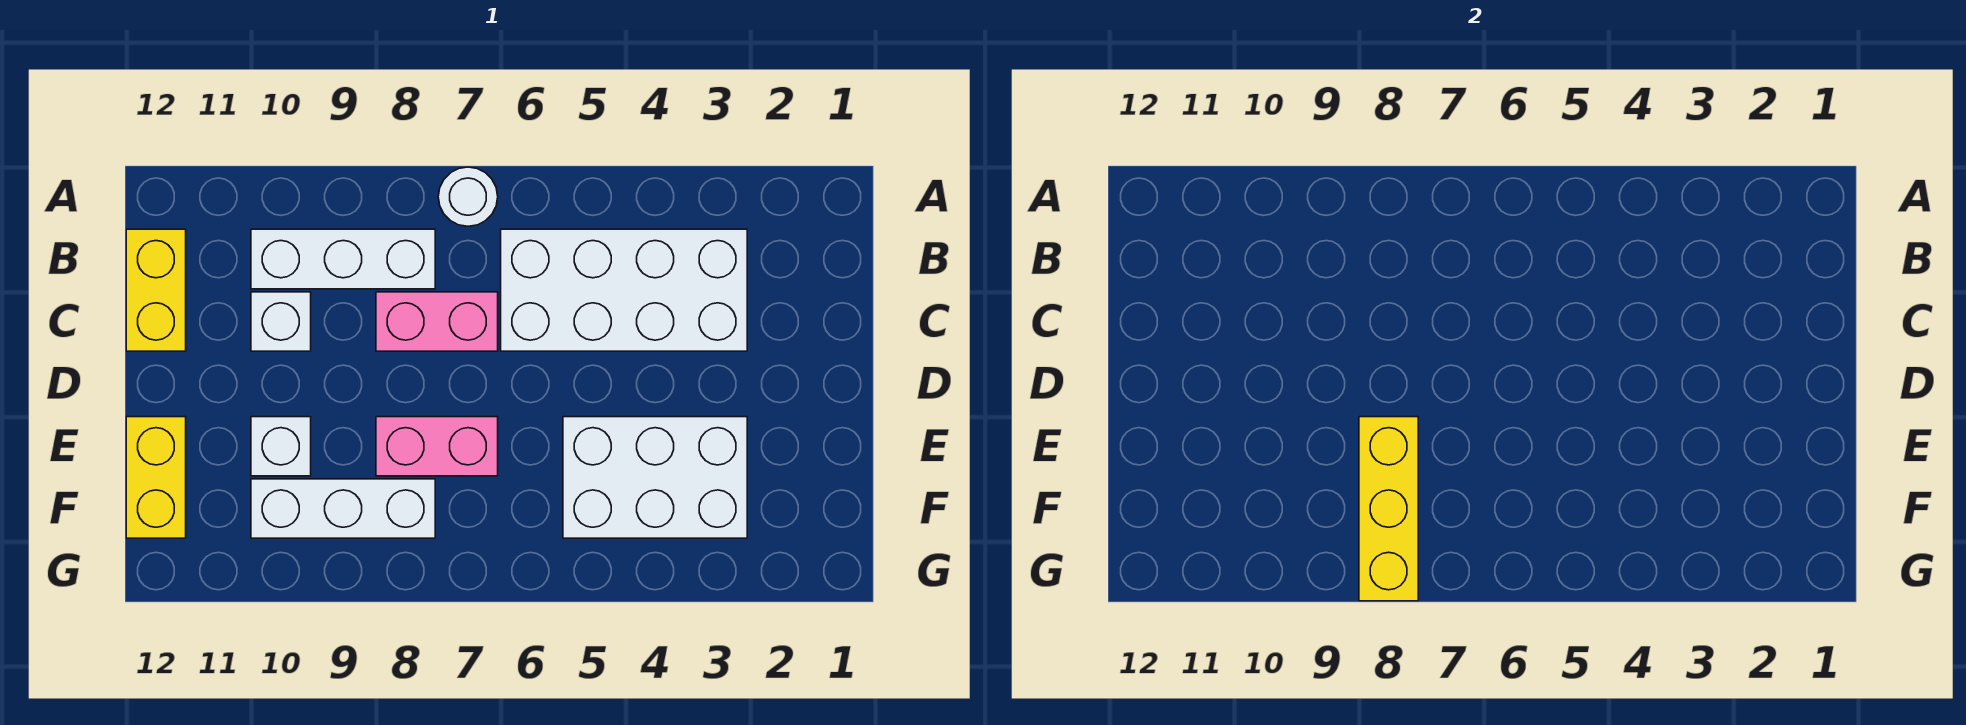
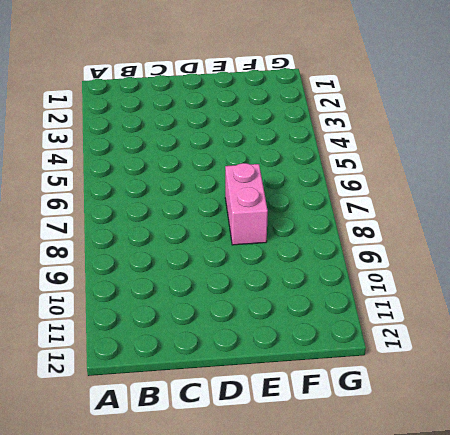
none -> white round brick A7 level 1
none -> white brick B3:C6 level 1
none -> white brick B8:B10 level 1

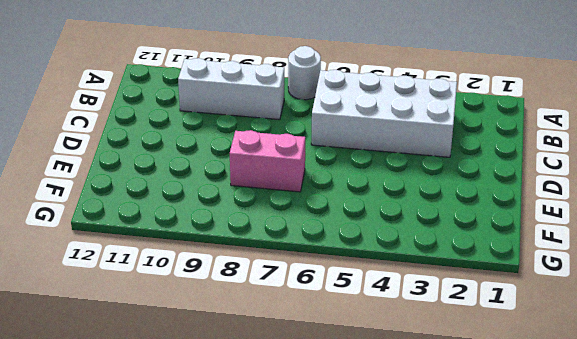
none -> yellow brick B12:C12 level 1
none -> pink brick C7:C8 level 1
none -> white brick C10 level 1

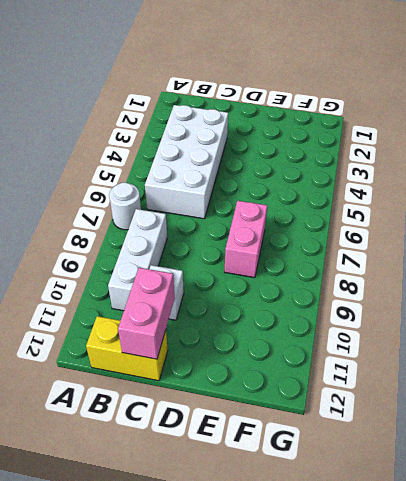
pink brick C11:C12 level 2 -> pink brick C7:C8 level 1
none -> white brick E3:F5 level 1
none -> white brick E10 level 1
none -> yellow brick E12:F12 level 1

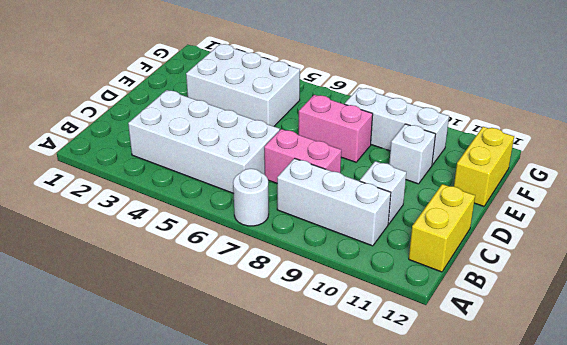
none -> yellow brick E8:G8 level 2

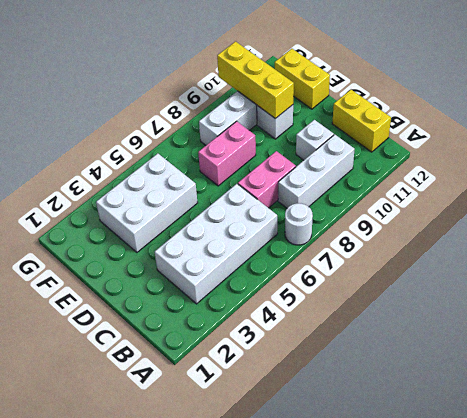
yellow brick E10:G10 level 2 -> yellow brick E8:G8 level 2

